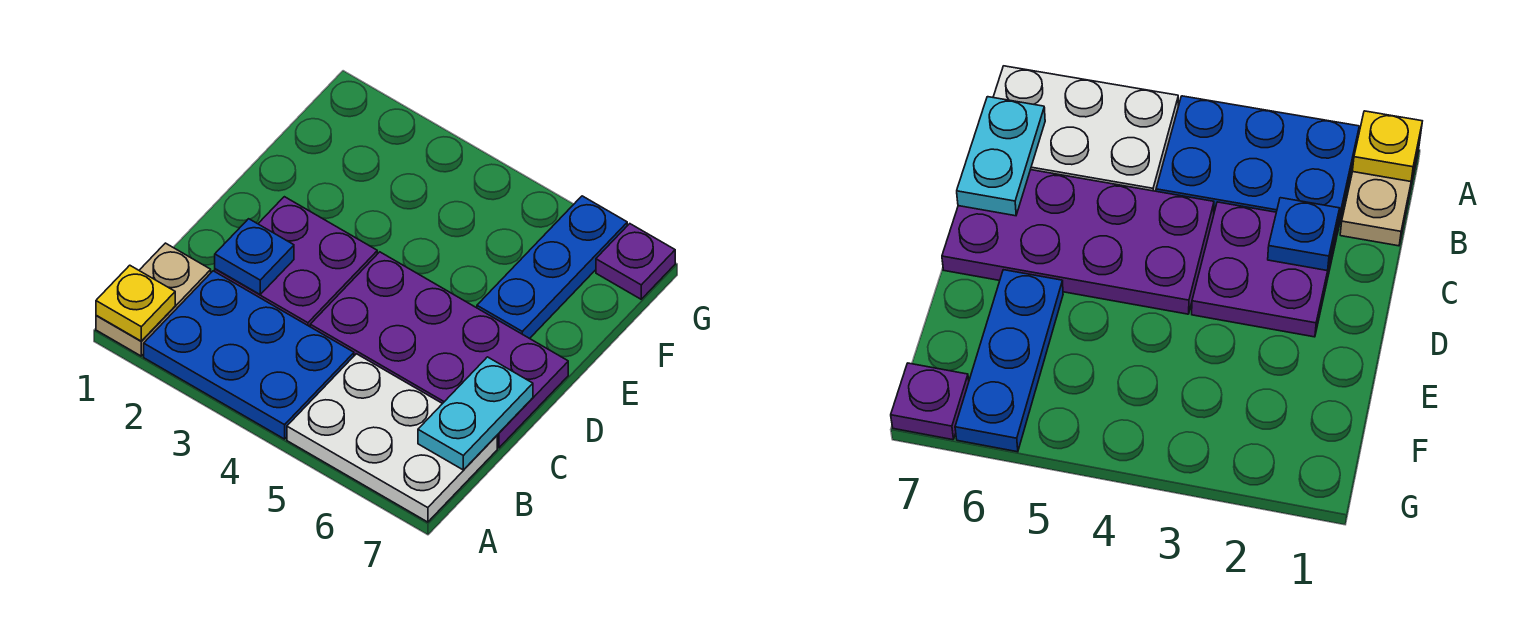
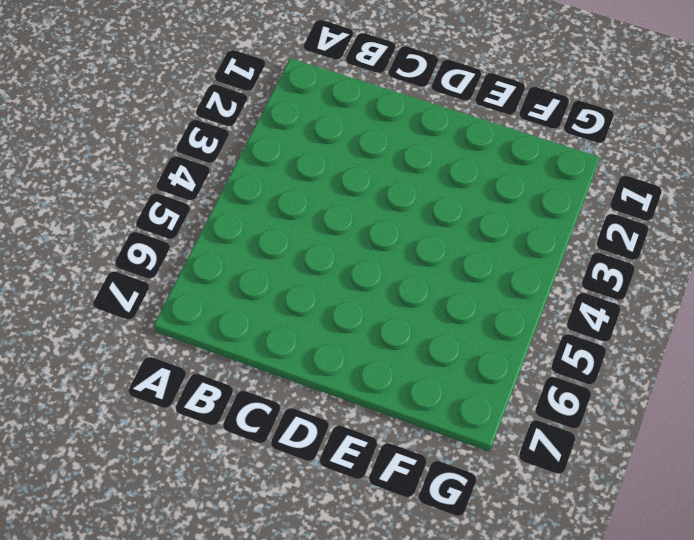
none -> tan plate A1:B1 level 1
none -> blue plate A2:B4 level 1

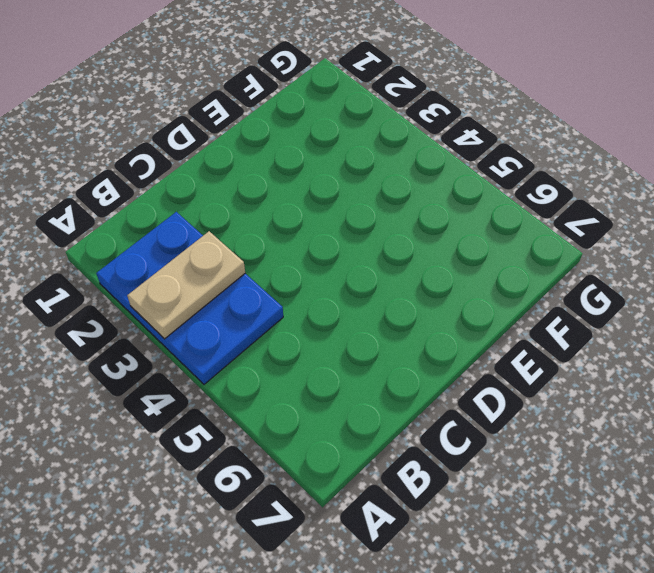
tan plate A3:B3 level 2 -> tan plate A1:B1 level 1
none -> white plate A5:B7 level 1
none -> purple plate C2:D3 level 1

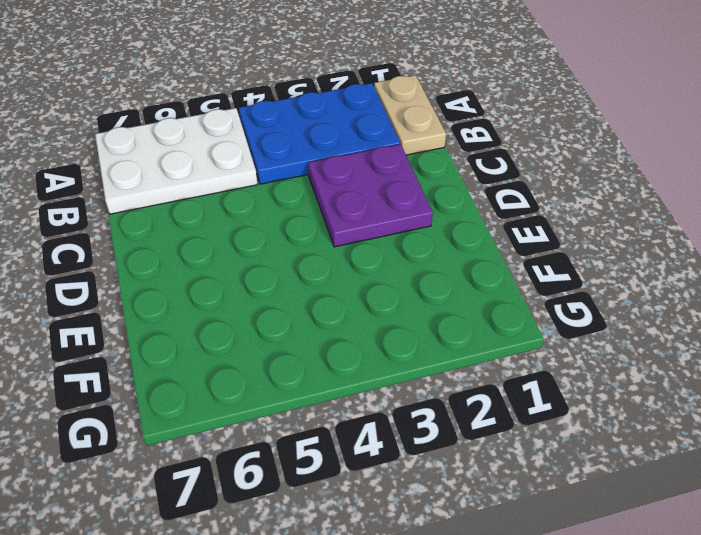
none -> purple plate C4:D7 level 1
none -> blue plate E6:G6 level 1

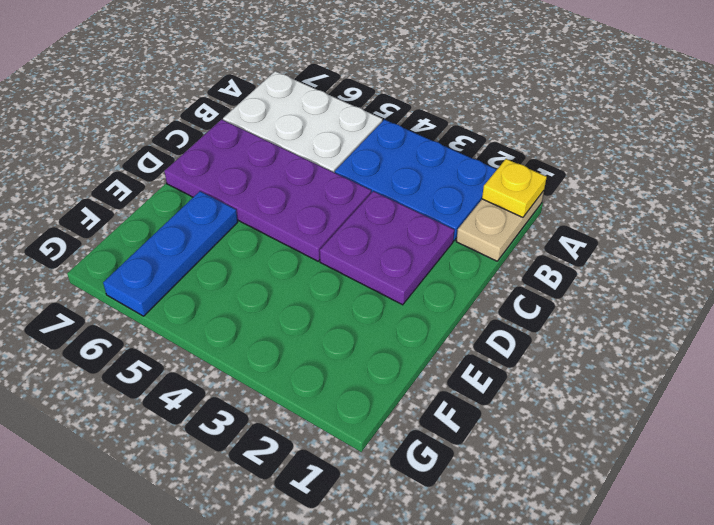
none -> purple plate G7 level 1
none -> cyan plate B7:C7 level 2

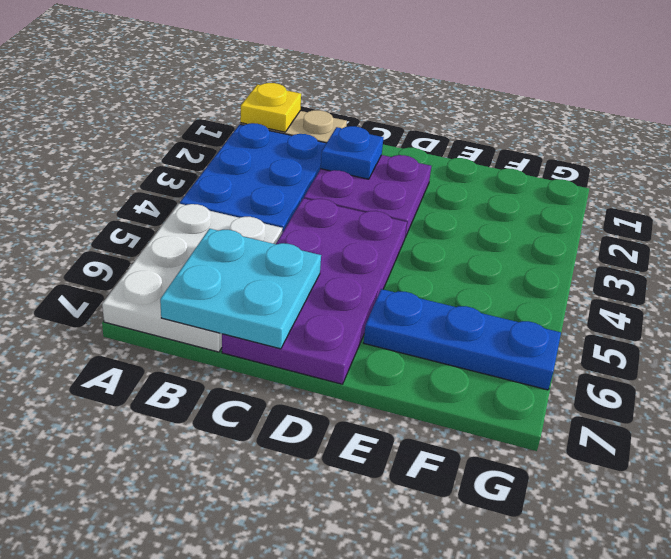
cyan plate B6:C7 level 2 -> cyan plate B7:C7 level 2
none -> purple plate G7 level 1

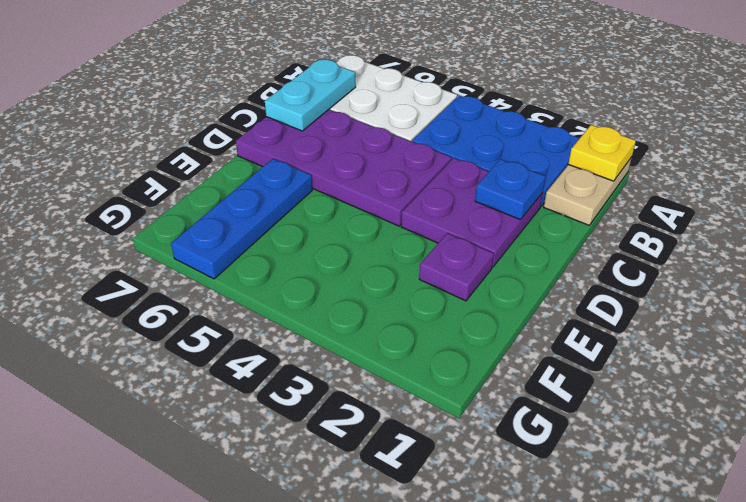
purple plate E2 level 1 -> purple plate G7 level 1

